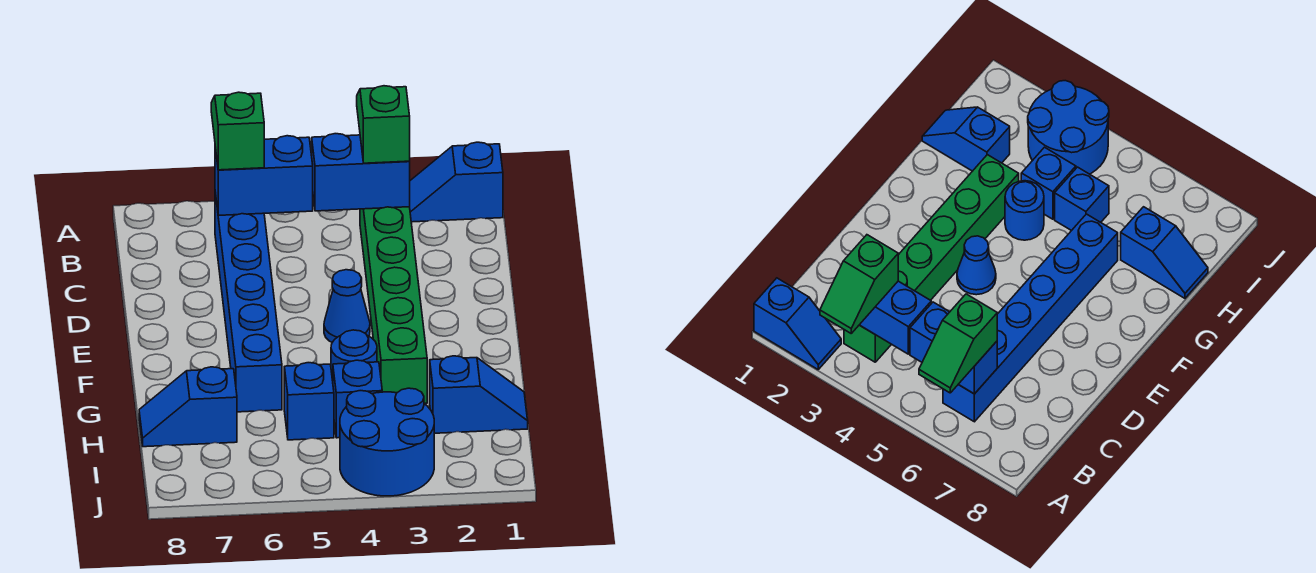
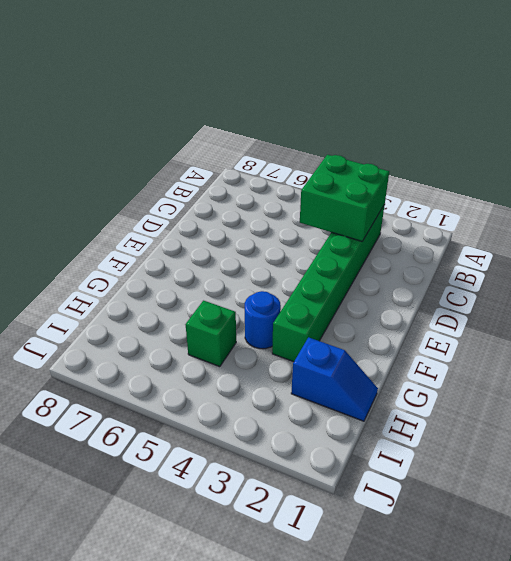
green brick B3:C4 level 2 -> blue brick B3:B4 level 2
green brick H5 level 1 -> blue brick H5 level 1
none -> blue slope A1:A2 level 1 top 1
none -> blue brick B6:G6 level 1
none -> blue cone E4 level 1

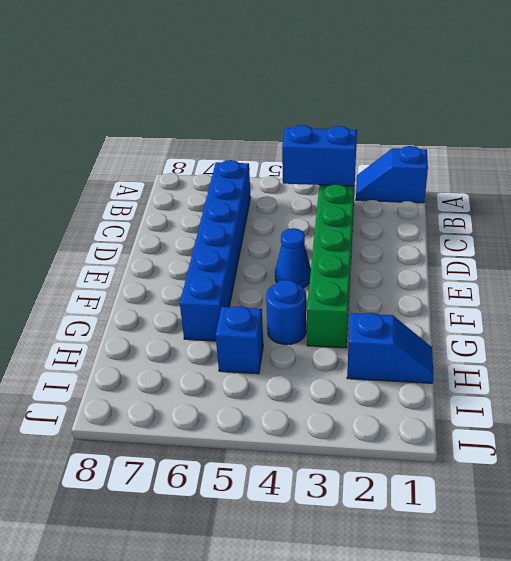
none -> blue brick H4 level 1
none -> blue slope H7:H8 level 1 top 7
none -> blue round brick I3:J4 level 1

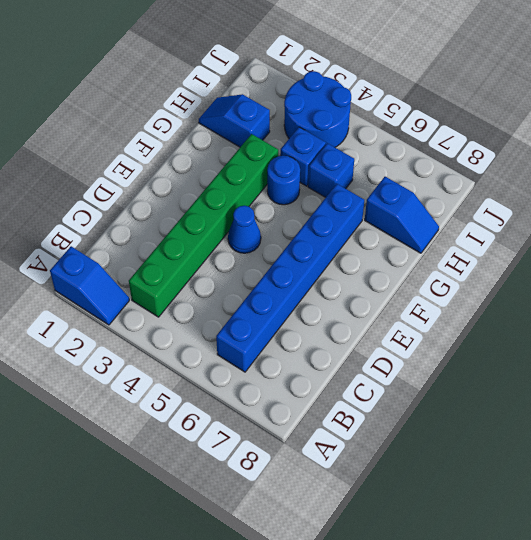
none -> blue brick B3:B4 level 2
none -> blue brick B5:B6 level 2
none -> green slope A3:B3 level 3 top B

